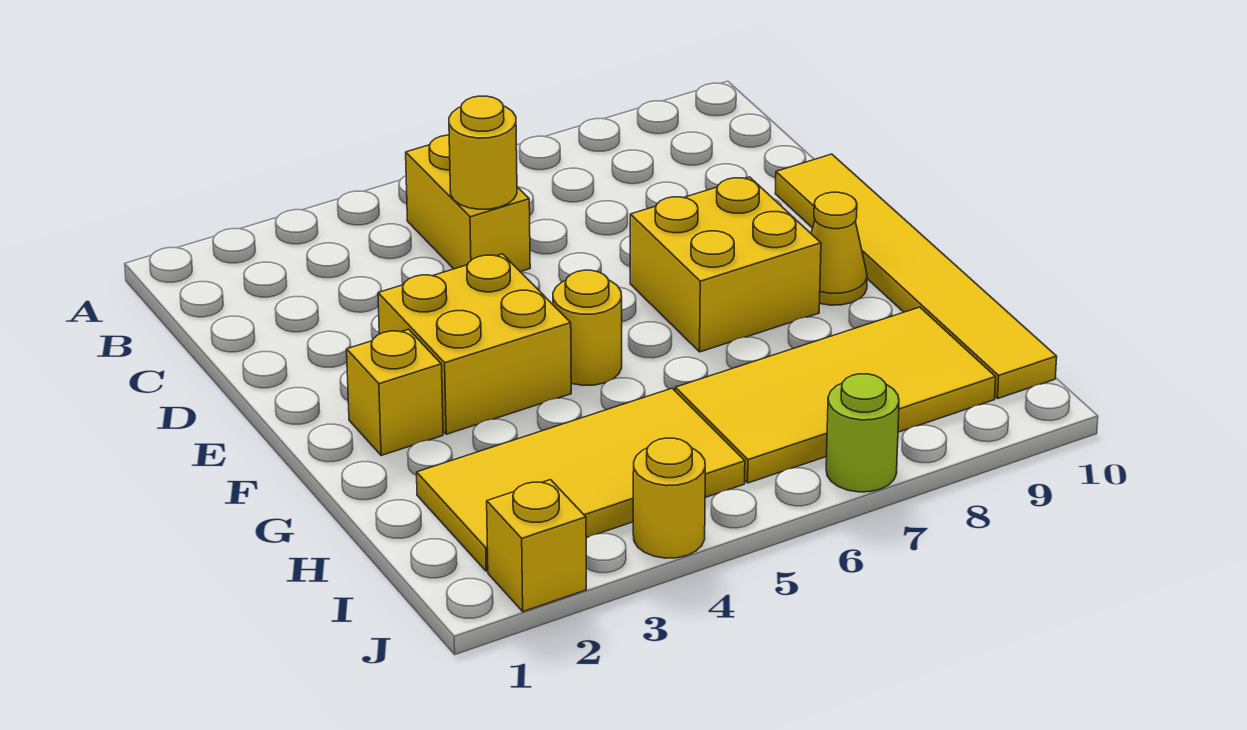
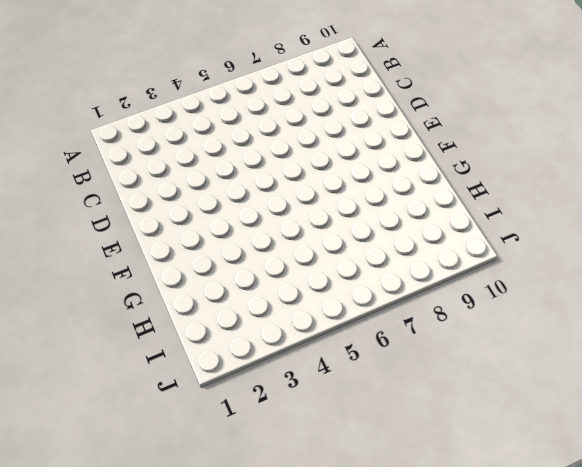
none -> yellow brick B5:C5 level 1
none -> yellow tile D10:I10 level 1
none -> yellow brick E3:F4 level 1

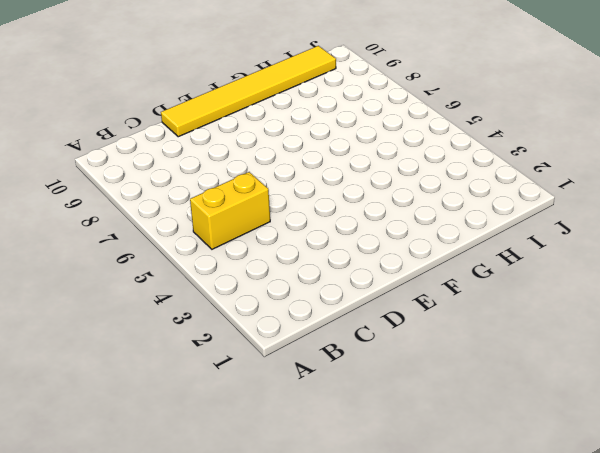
none -> yellow brick E3:F4 level 1
none -> yellow brick E7:F8 level 1
none -> yellow brick F2 level 1

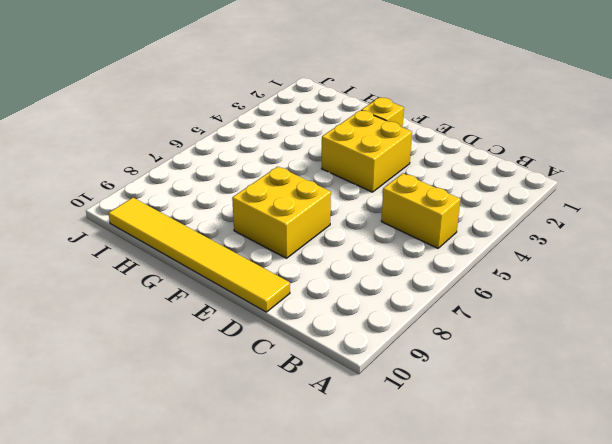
none -> yellow round brick F5 level 1
none -> yellow cone F9 level 1
none -> yellow tile H2:I5 level 1

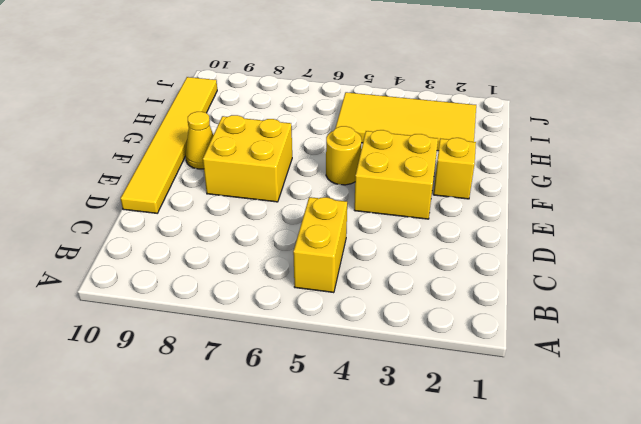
none -> yellow tile H6:I9 level 1
none -> yellow brick J2 level 1
none -> yellow round brick J4 level 1

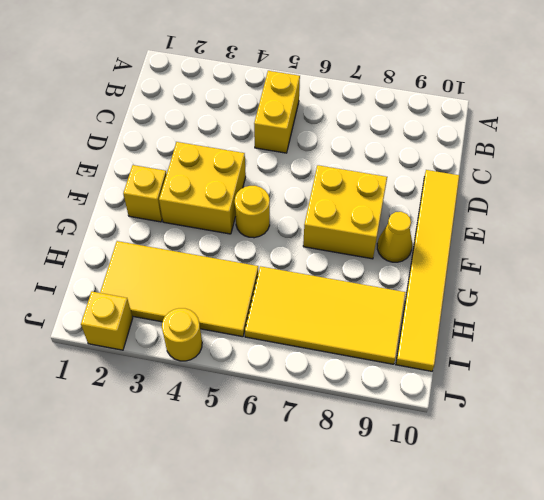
none -> lime round brick J7 level 1
none -> yellow round brick C5 level 2

